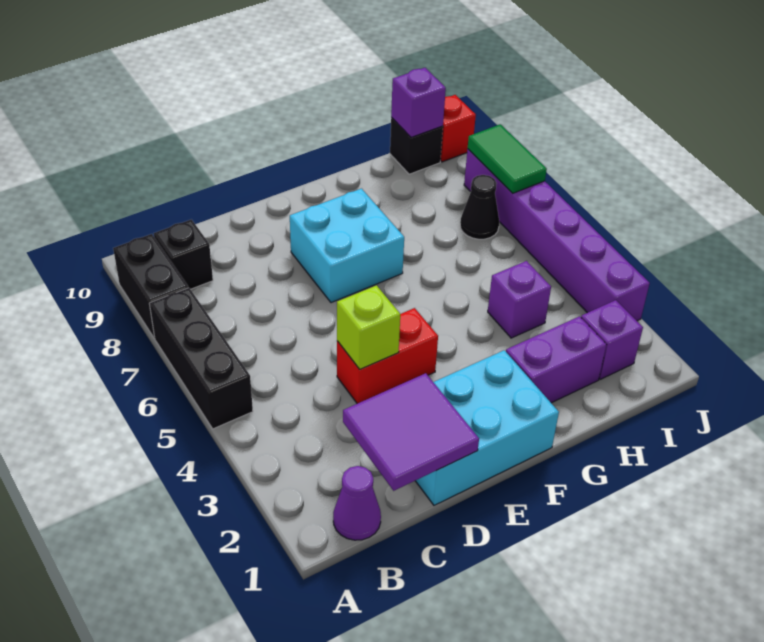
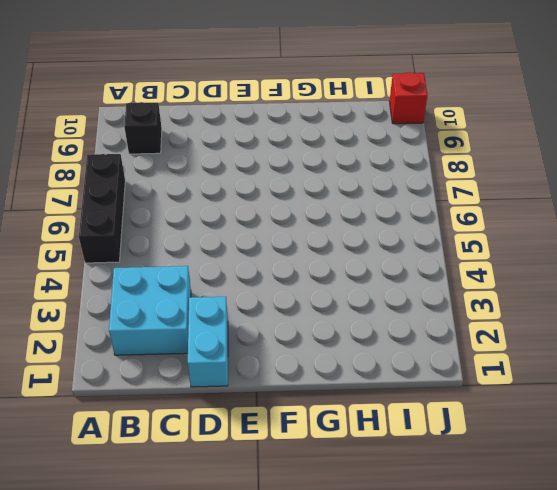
cyan brick B2:C3 level 1 -> cyan brick E7:F8 level 1
cyan brick D1:D2 level 1 -> cyan brick D1:F2 level 1
none -> black brick A8:A9 level 1
none -> purple cone B1 level 1
none -> red brick D4:E4 level 1

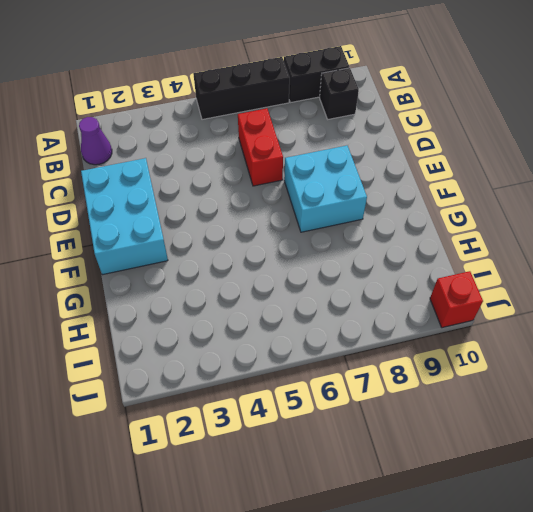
red brick C6:D6 level 1 -> red brick D4:E4 level 1
none -> purple brick G2:H2 level 1
none -> purple brick H4 level 1
none -> purple brick I2 level 1

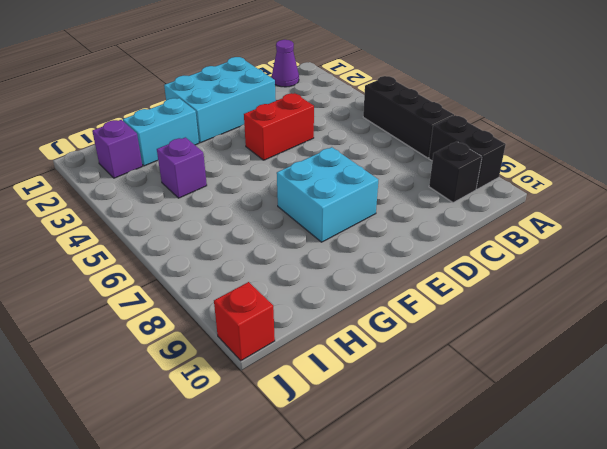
cyan brick G2:H2 level 1 -> purple brick G2:H2 level 1
none -> black cone I7 level 1
none -> black brick I10 level 1
none -> purple brick J3:J8 level 1

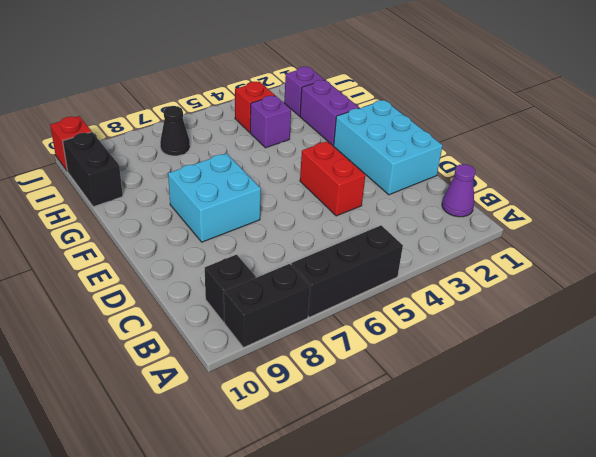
black brick H10:I10 level 1 -> black brick I10 level 1
red brick I4 level 1 -> none
none -> purple brick J3:J8 level 1
none -> purple tile C1:D2 level 2
none -> lime brick D4 level 2

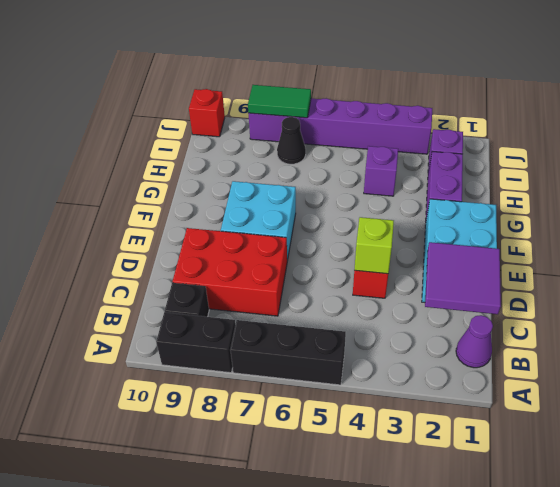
red brick C7:D9 level 1 -> none
none -> black brick I10 level 1
none -> purple brick I10 level 2

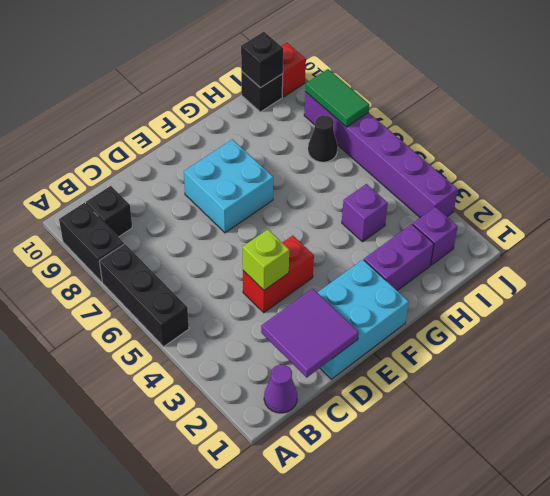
black brick I10 level 2 -> purple brick I10 level 2

